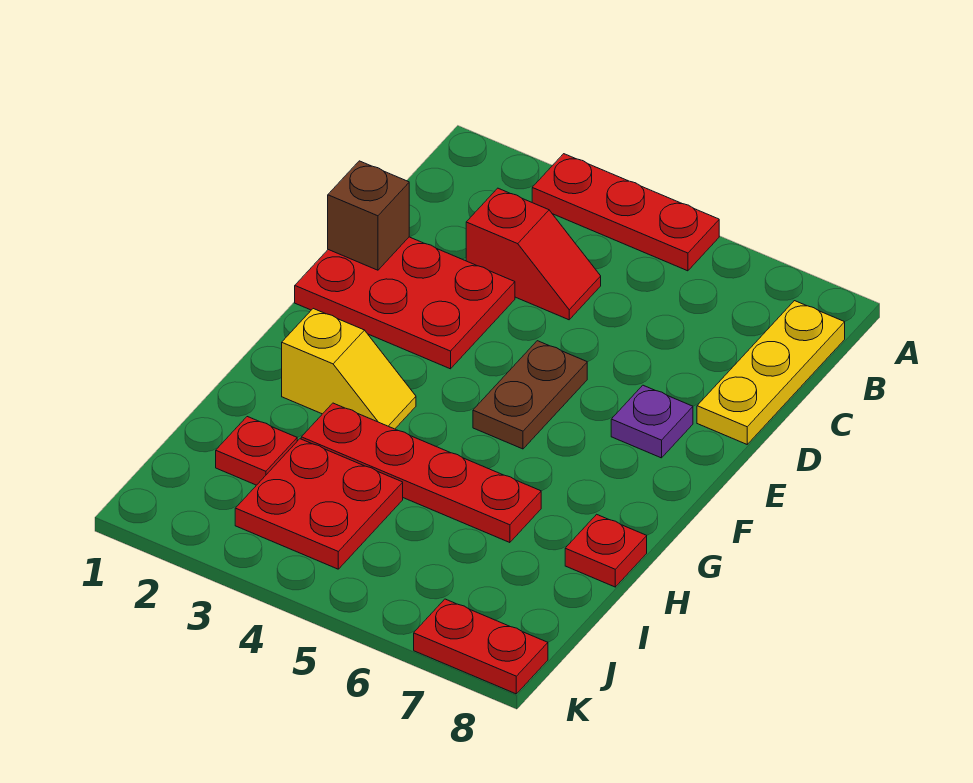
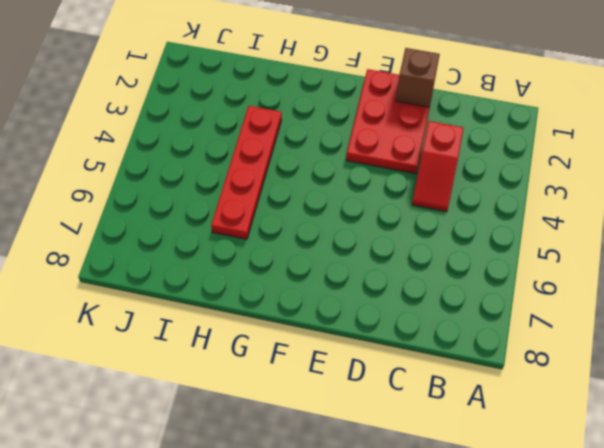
none -> red plate A3:A5 level 1
none -> yellow plate B8:D8 level 1
none -> brown plate E5:F5 level 1

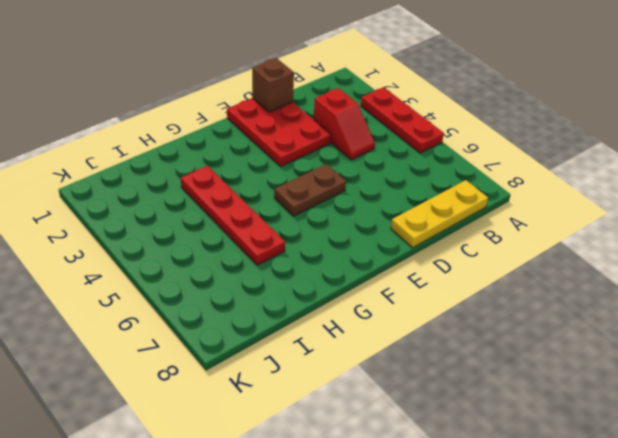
none -> purple plate E7 level 1
none -> yellow slope G2:G3 level 1 top 2
none -> red plate H8 level 1

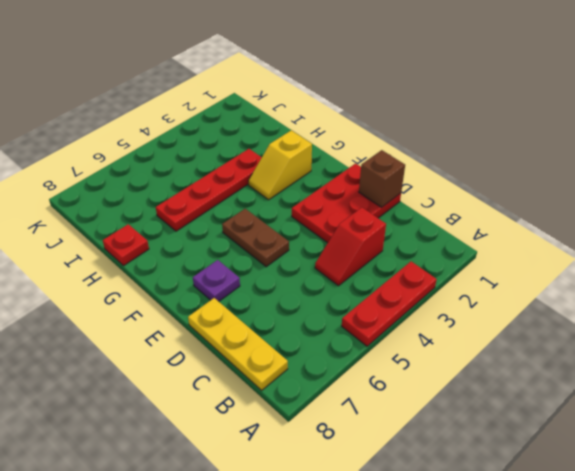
none -> red plate I2 level 1
none -> red plate I3:J4 level 1
none -> red plate K7:K8 level 1

